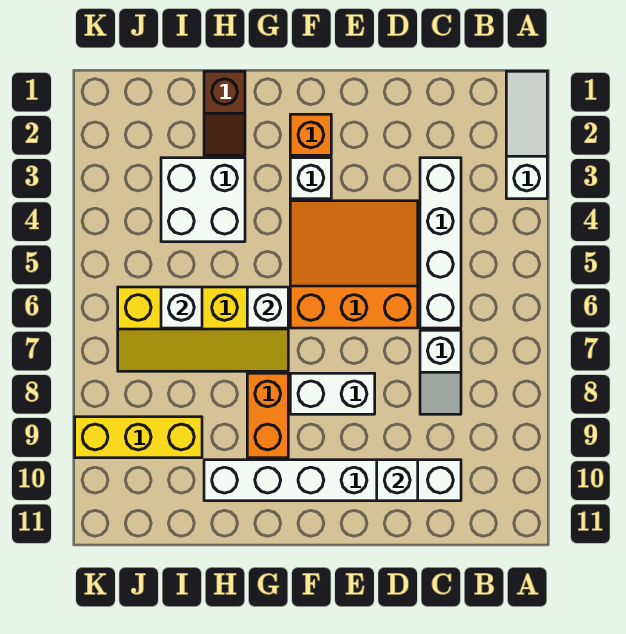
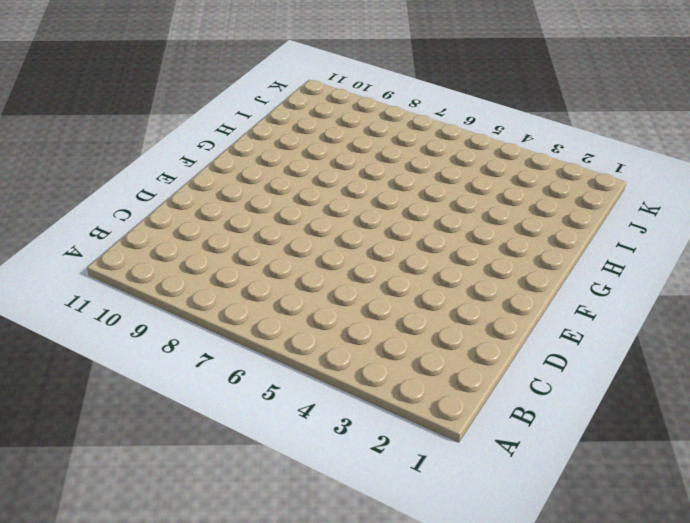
none -> white slope A1:A3 level 1 top 3
none -> white brick C3:C6 level 1
none -> white slope C7:C8 level 1 top 7

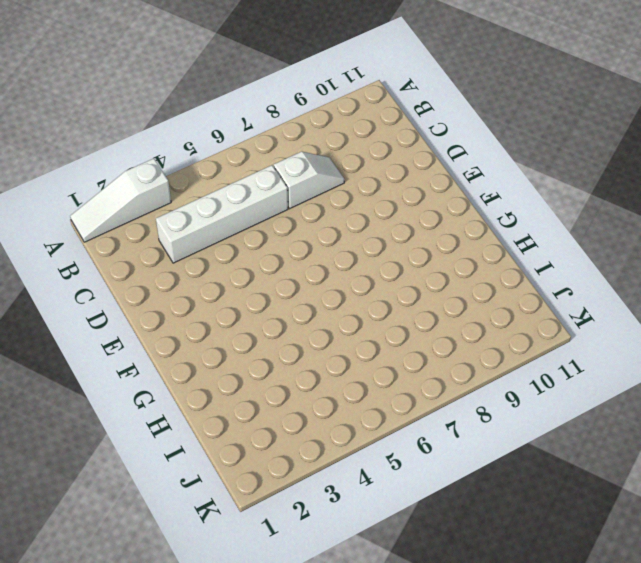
none -> white brick C10:H10 level 1
none -> orange slope D4:F6 level 1 top 6
none -> white brick E8:F8 level 1

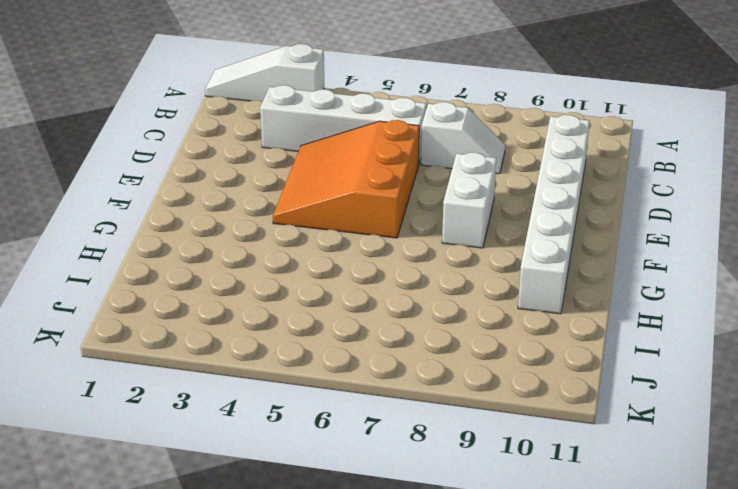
none -> orange brick F2 level 1
none -> white brick F3 level 1
none -> yellow slope G6:J7 level 1 top 6

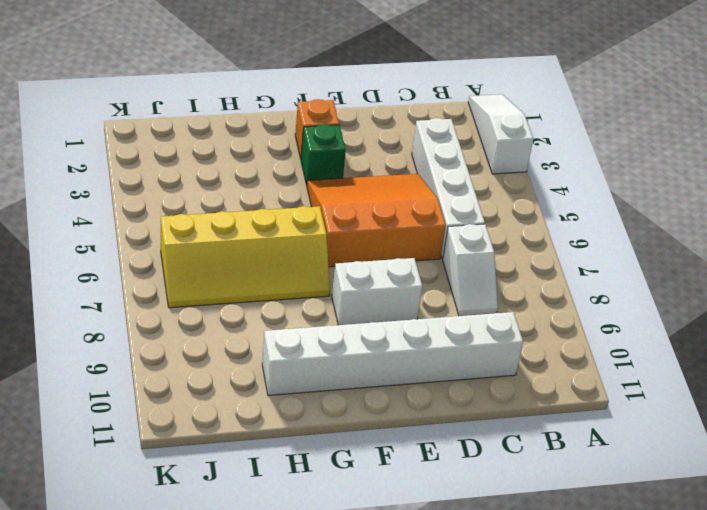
green brick F3 level 1 -> white brick F3 level 1
none -> orange brick G8:G9 level 1
none -> brown slope H1:H2 level 1 top 1
none -> white brick H3:I4 level 1

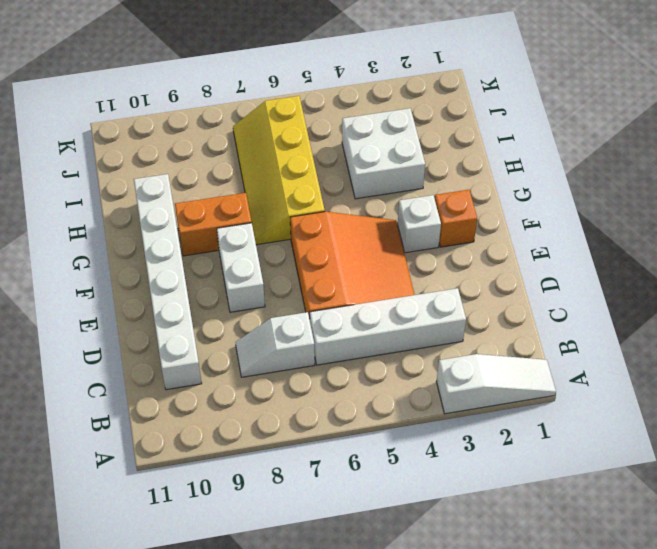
none -> brown slope H1:H2 level 1 top 1
none -> yellow brick I9:K9 level 1
none -> white brick D10 level 2

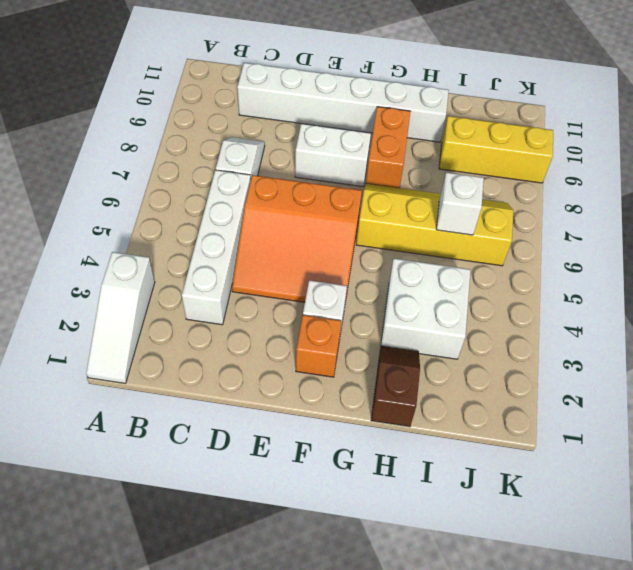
none -> white brick D10 level 2
none -> white brick G6 level 2

